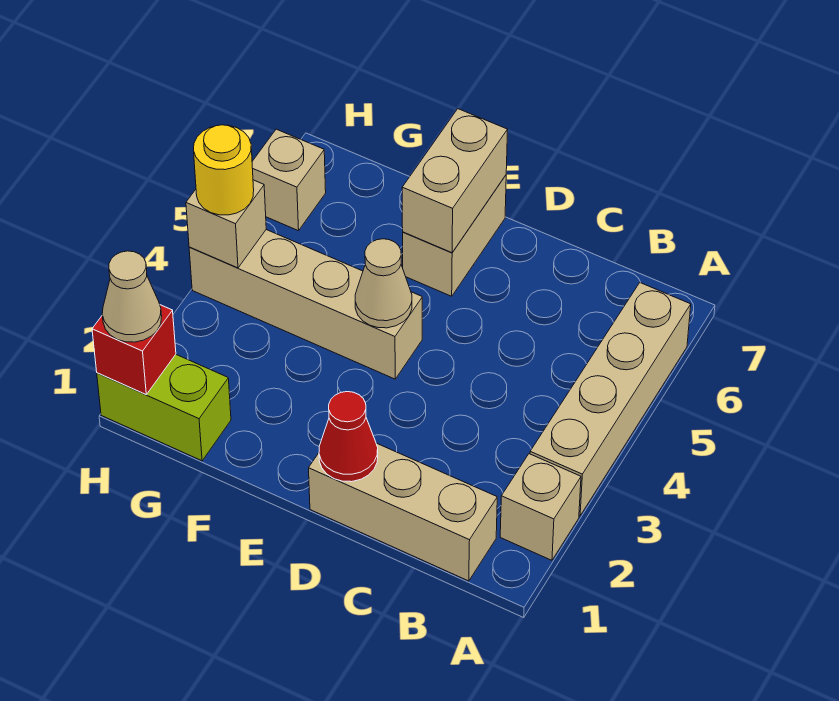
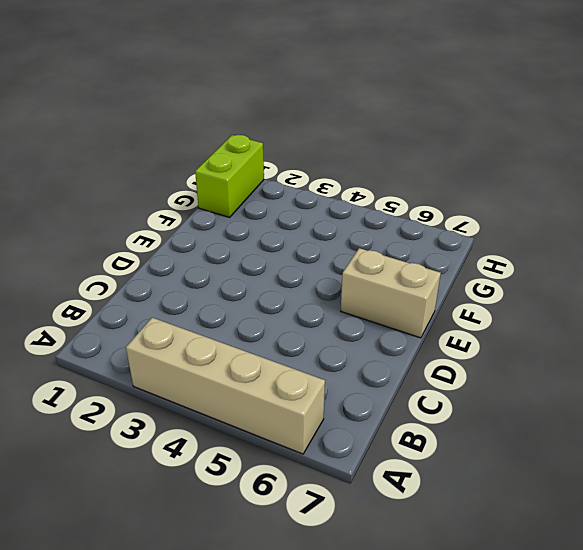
none -> tan brick A2 level 1
none -> tan brick B1:D1 level 1
none -> tan brick E4:H4 level 1

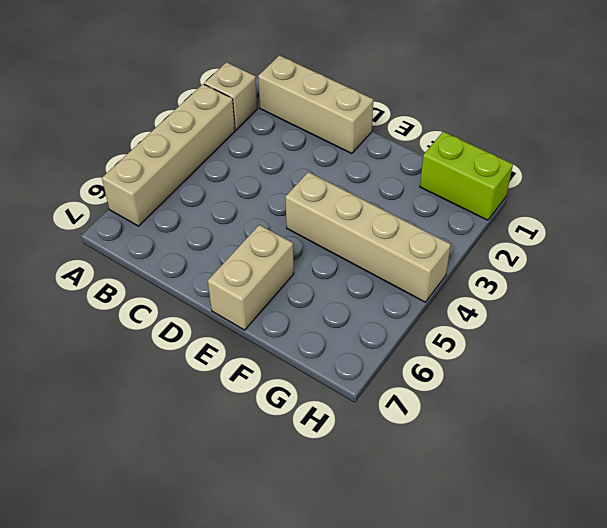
none -> tan brick H6 level 1
none -> red cone D1 level 2
none -> tan cone E4 level 2

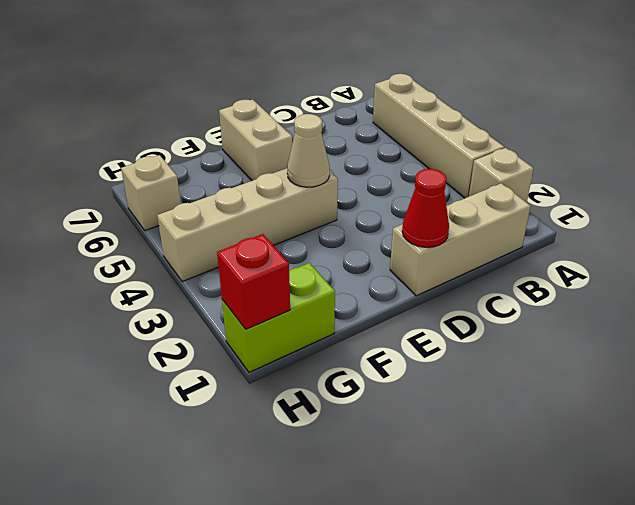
none -> tan brick E6:E7 level 2
none -> tan brick H4 level 2
none -> tan cone H1 level 3

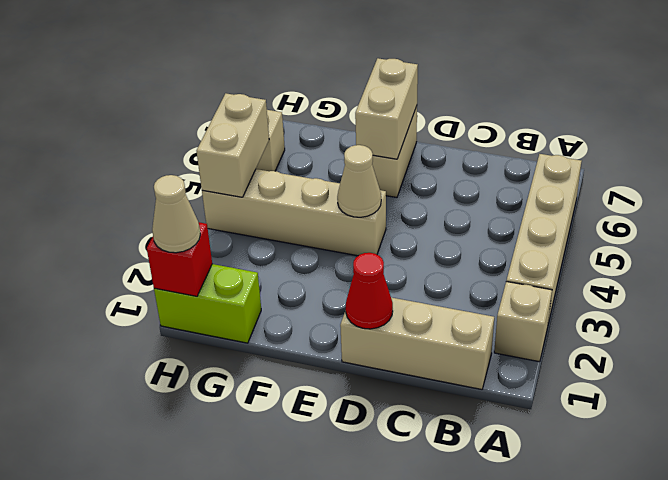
tan brick H4:H5 level 2 -> tan brick H4 level 2
none -> yellow round brick H4 level 3

